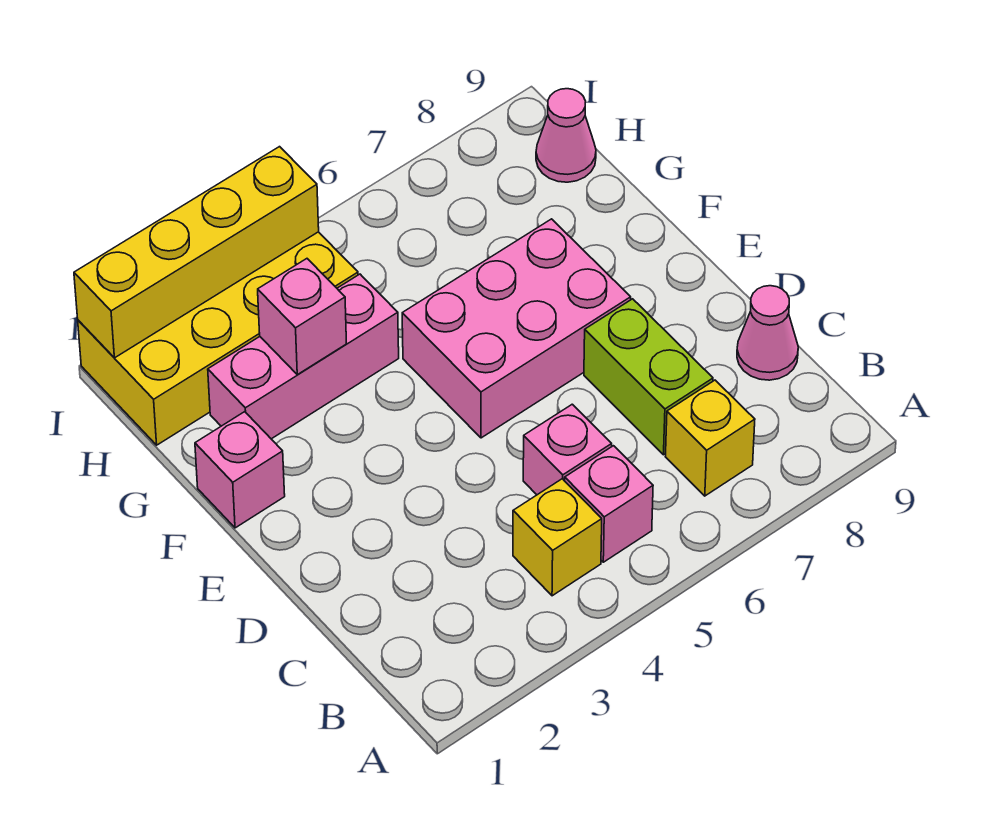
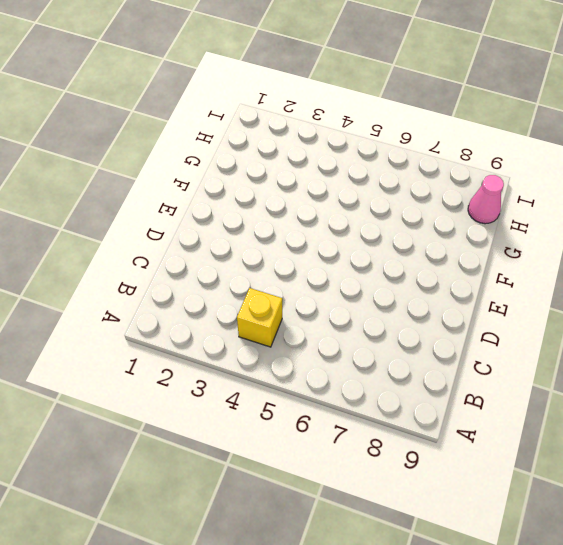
none -> pink brick B5 level 1
none -> yellow brick B7 level 1
none -> pink brick C5 level 1

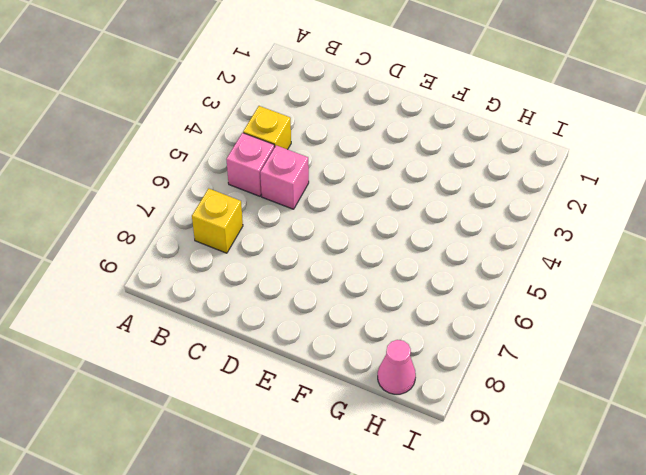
none -> lime brick C7:D7 level 1
none -> pink cone C9 level 1
none -> pink brick E5:F7 level 1

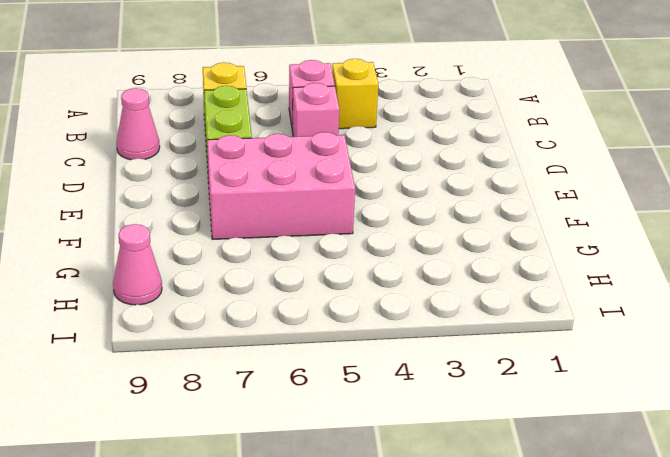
none -> pink brick F1 level 1
none -> pink brick G2:G4 level 1
none -> yellow brick H1:I4 level 1

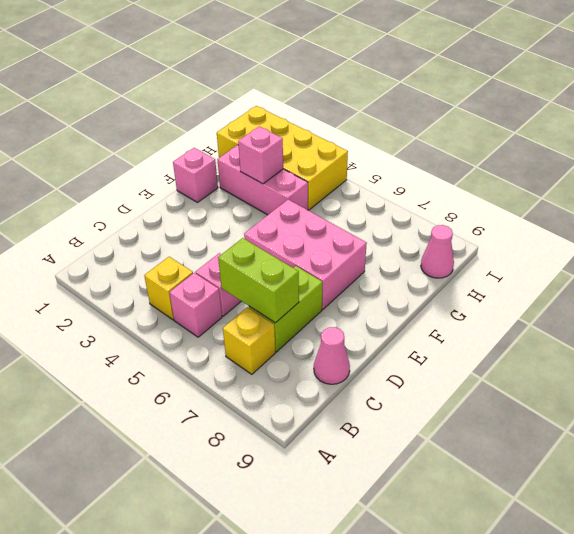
lime brick C6:C7 level 2 -> none
none -> yellow brick I1:I4 level 2

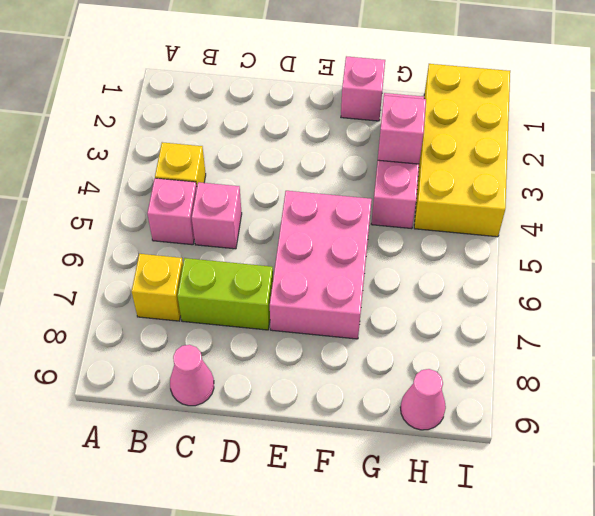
none -> yellow brick I1:I4 level 2

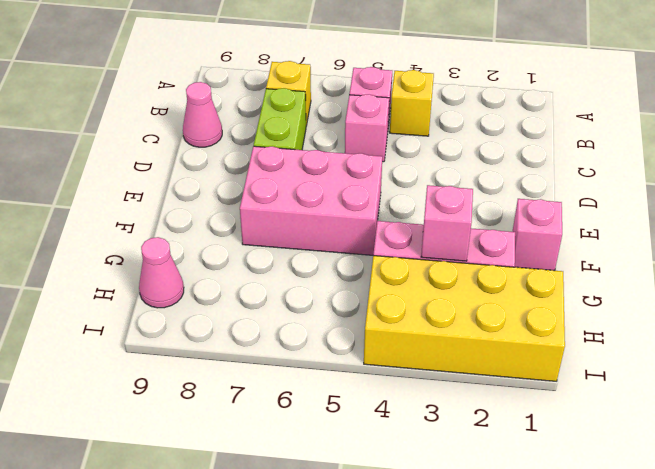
none -> yellow brick I1:I4 level 2

